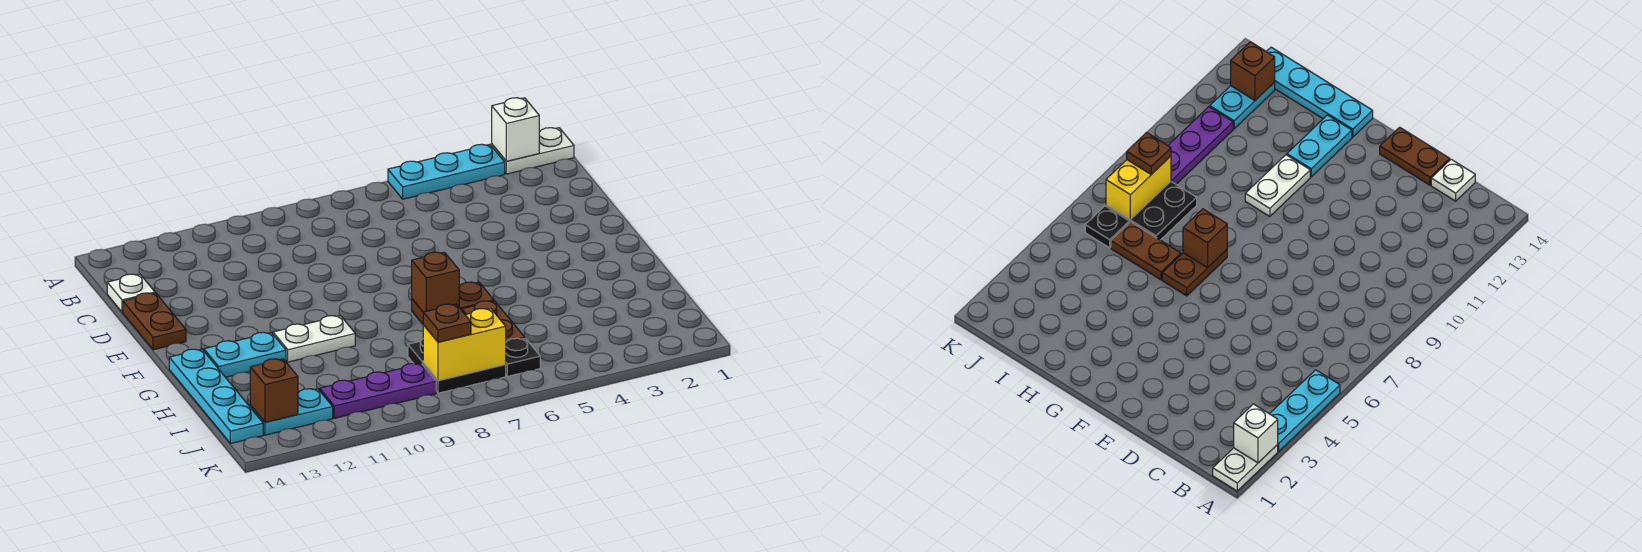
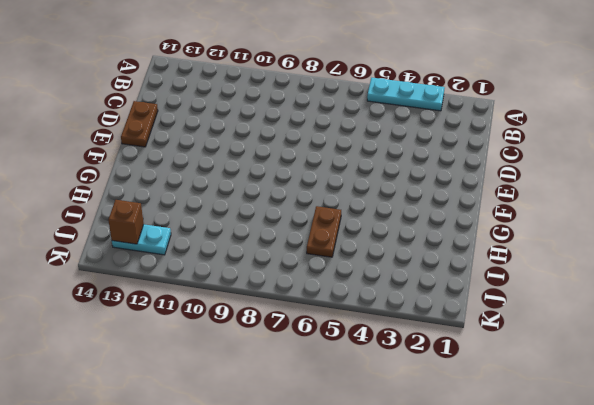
none -> white plate A1:A2 level 1
none -> white plate C14 level 1
none -> brown plate G6:G7 level 1

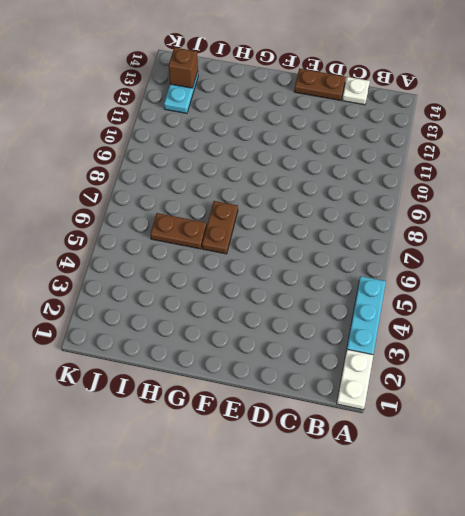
none -> white plate G10:G11 level 1
none -> cyan plate G12:G13 level 1
none -> cyan plate G14:J14 level 1

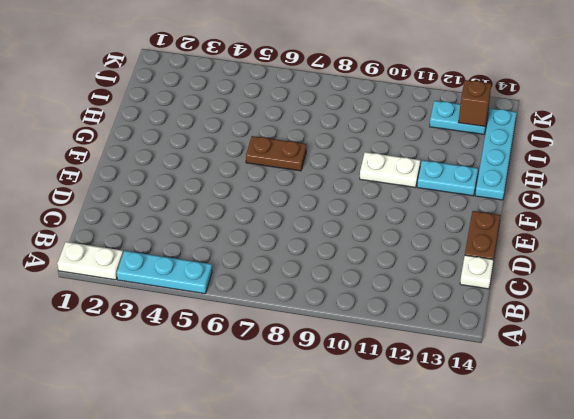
none -> brown plate H6:I6 level 1
none -> black plate I7:J8 level 1
none -> black plate J6 level 1

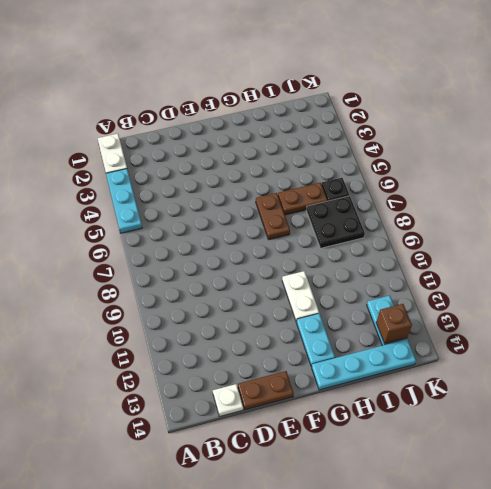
none -> purple plate J9:J11 level 1
none -> white brick A2 level 2
none -> brown brick G7 level 2

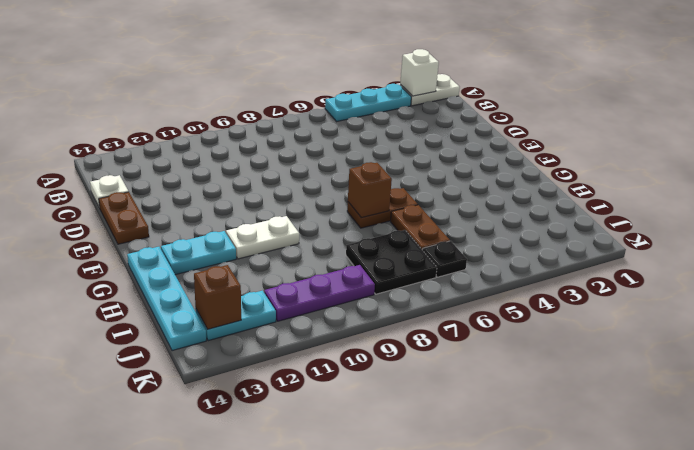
none -> yellow brick J7:J8 level 2
none -> brown plate J8 level 3

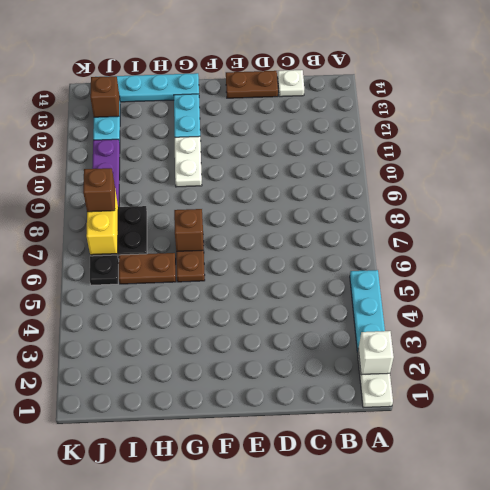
brown brick J8 level 3 -> brown plate J8 level 3

